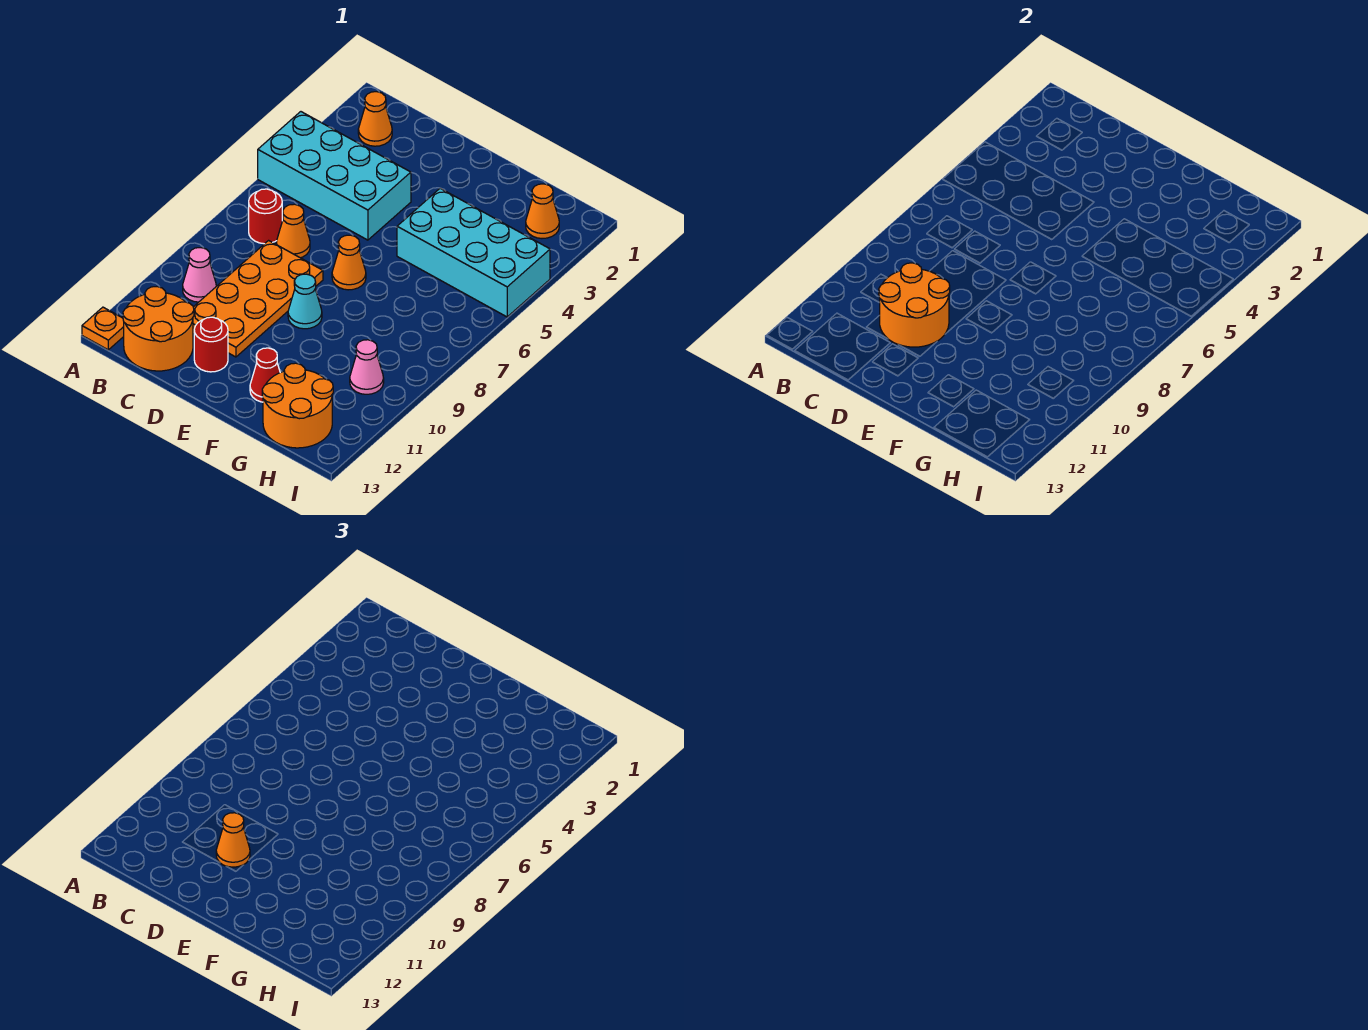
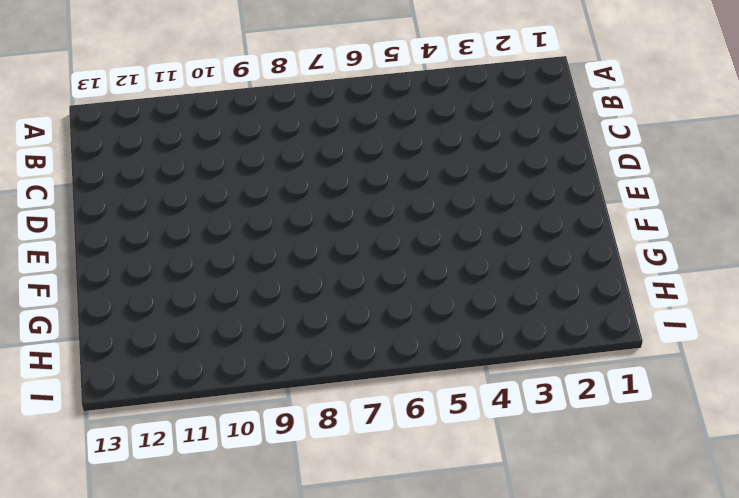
none -> cyan brick A4:D5 level 1
none -> orange plate A13 level 1
none -> orange cone B2 level 1

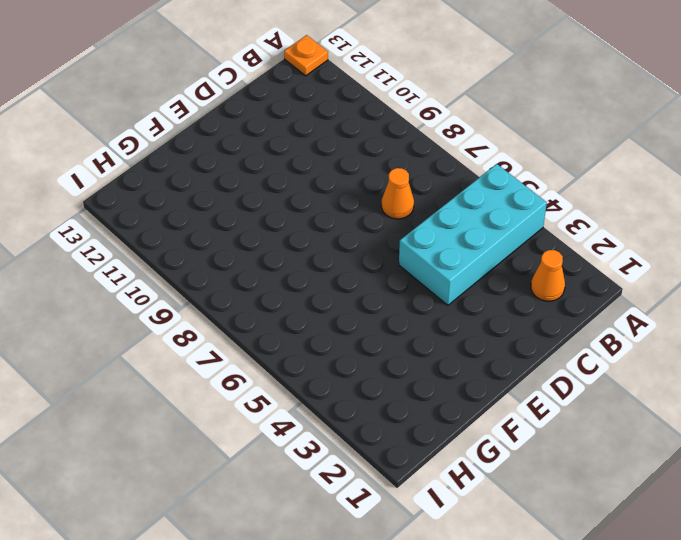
none -> red round brick B7 level 1
none -> pink cone B10 level 1
none -> orange round brick B12:C13 level 1

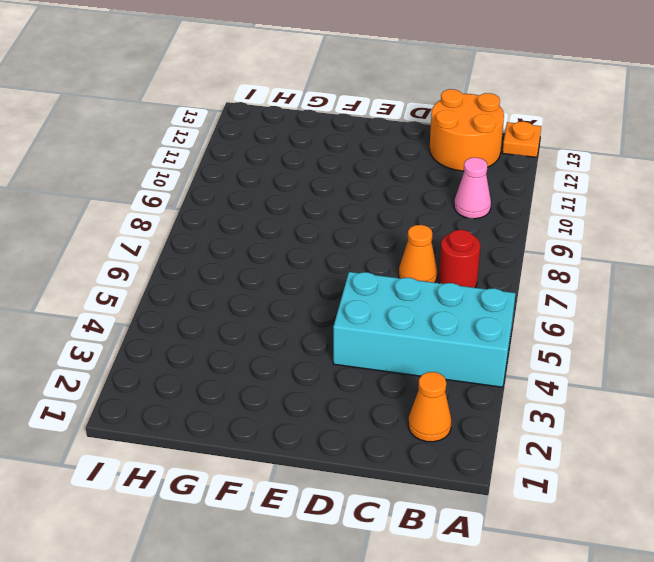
none -> orange plate C8:D11 level 1
none -> red round brick D12 level 1
none -> orange cone E7 level 1

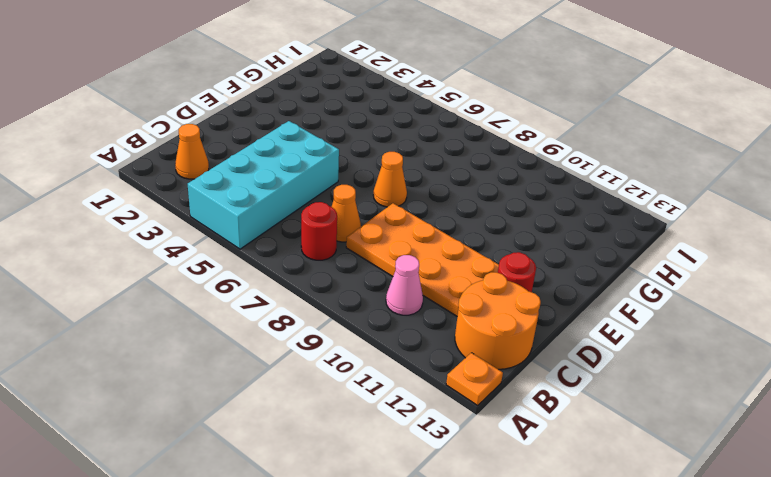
none -> cyan cone E9 level 1
none -> cyan brick F4:I5 level 1
none -> red cone F12 level 1

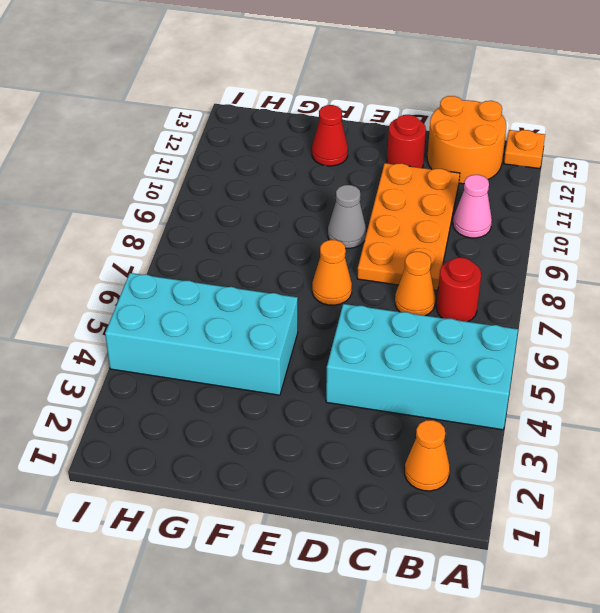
grey cone E9 level 1 -> cyan cone E9 level 1
none -> orange round brick G12:H13 level 1
none -> orange cone H2 level 1
none -> pink cone H10 level 1

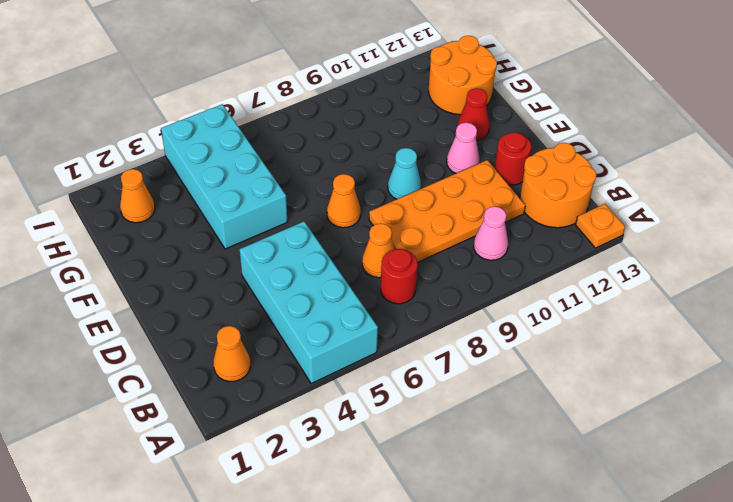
pink cone E11 level 1 -> pink cone H10 level 1
none -> orange round brick C10:D11 level 2
none -> orange cone D11 level 3

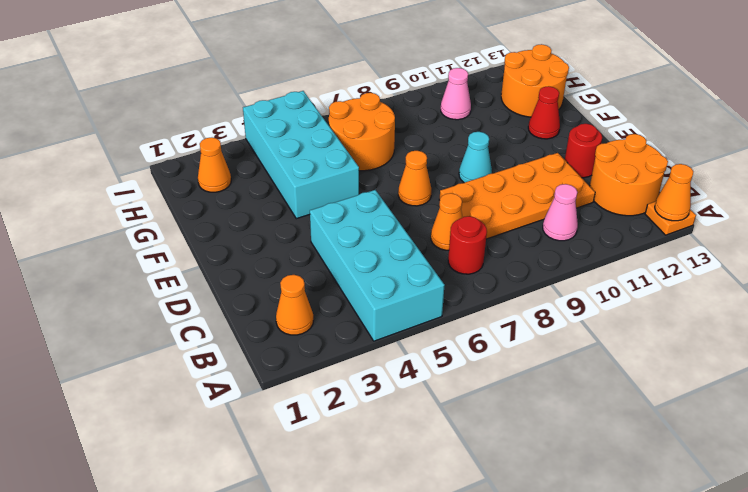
orange cone A13 level 2 -> orange cone D11 level 3
orange round brick G6:H7 level 1 -> orange round brick C10:D11 level 2

